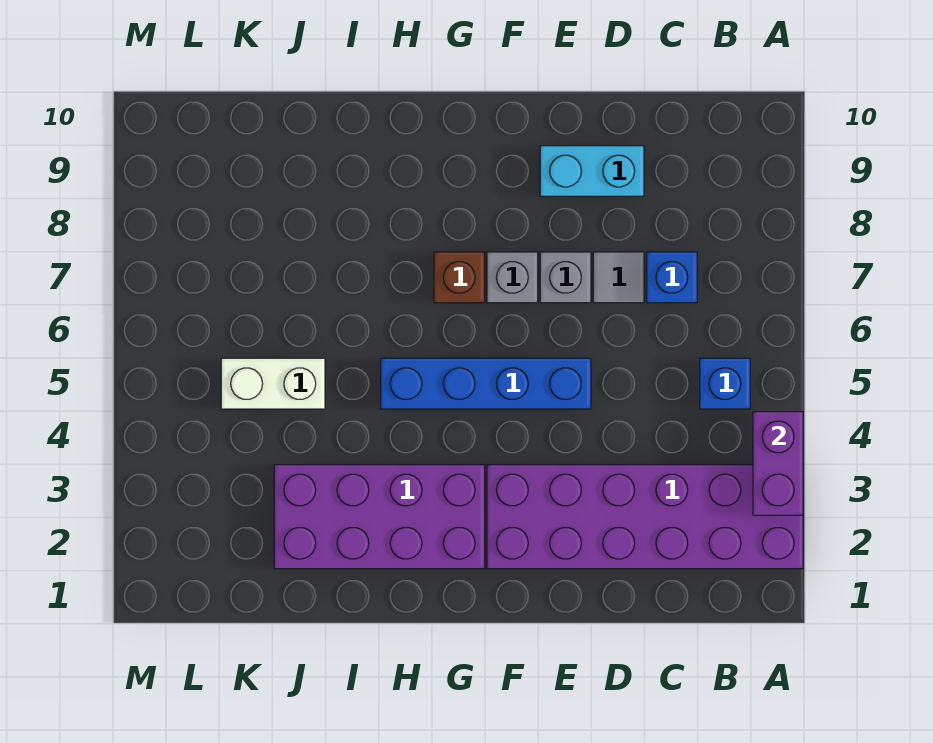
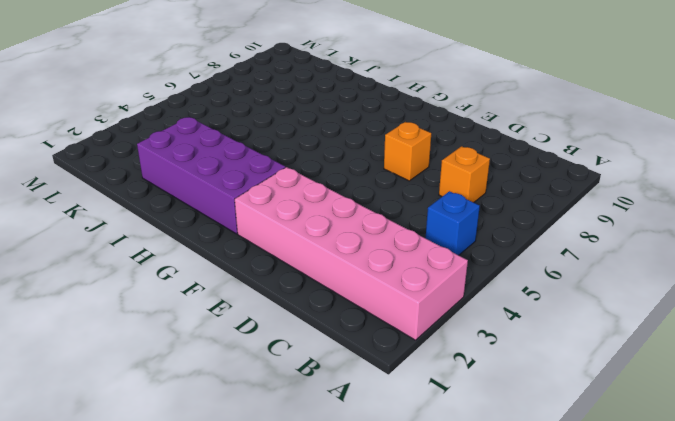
pink brick A2:F3 level 1 -> purple brick A2:F3 level 1
orange brick C7 level 1 -> blue brick C7 level 1
orange brick E7 level 1 -> grey brick E7 level 1
none -> grey tile D7 level 1
none -> cyan brick D9:E9 level 1
none -> blue brick E5:H5 level 1

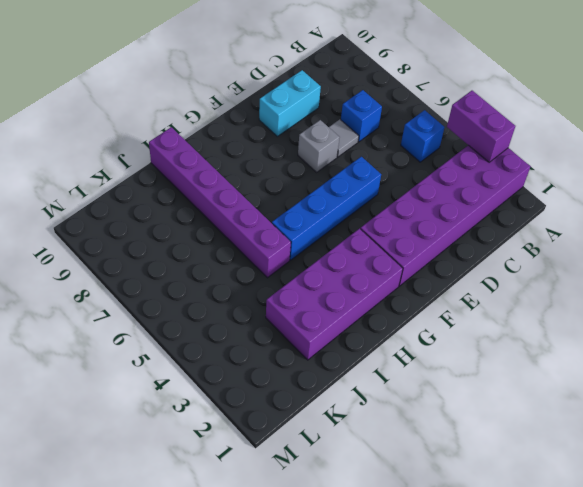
purple brick I5:I10 level 1 -> none
none -> grey brick F7 level 1
none -> brown brick G7 level 1
none -> white brick J5:K5 level 1

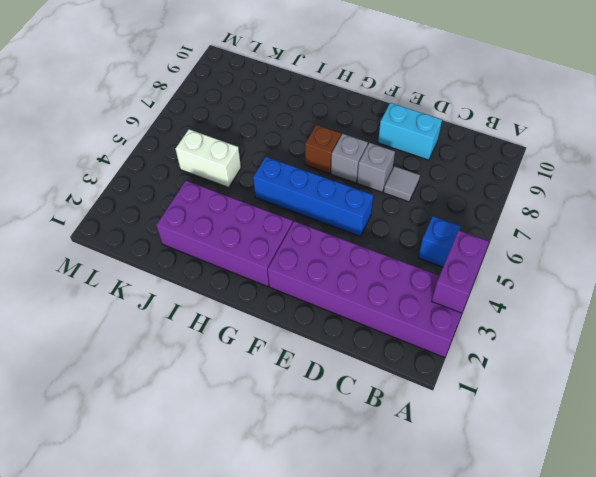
none -> blue brick C7 level 1

